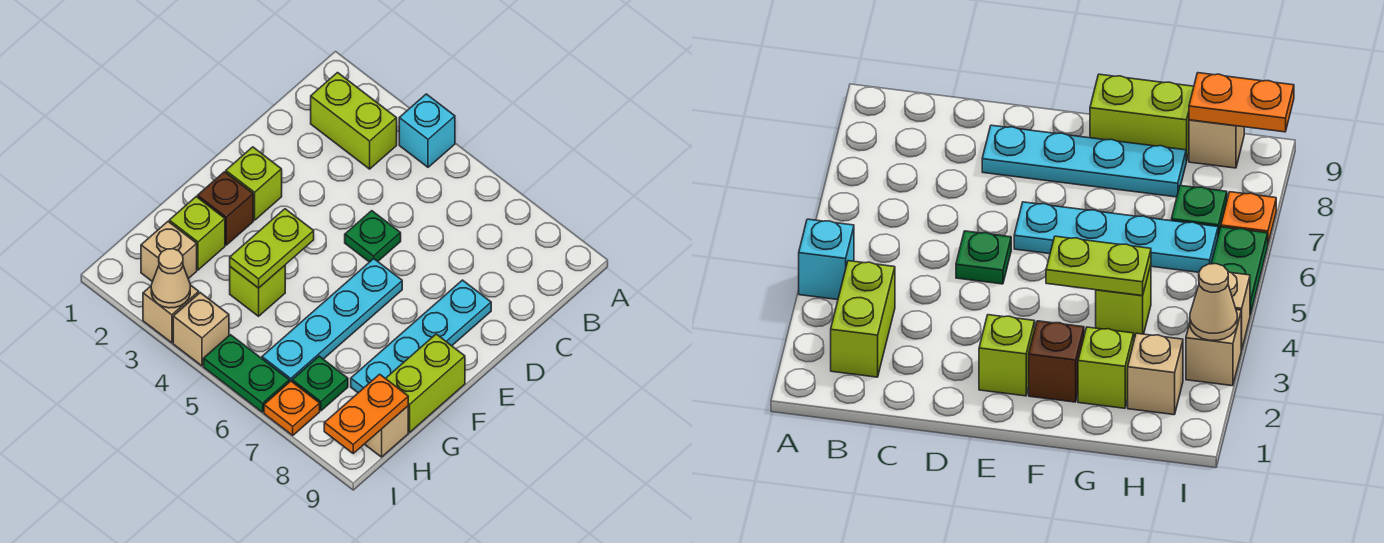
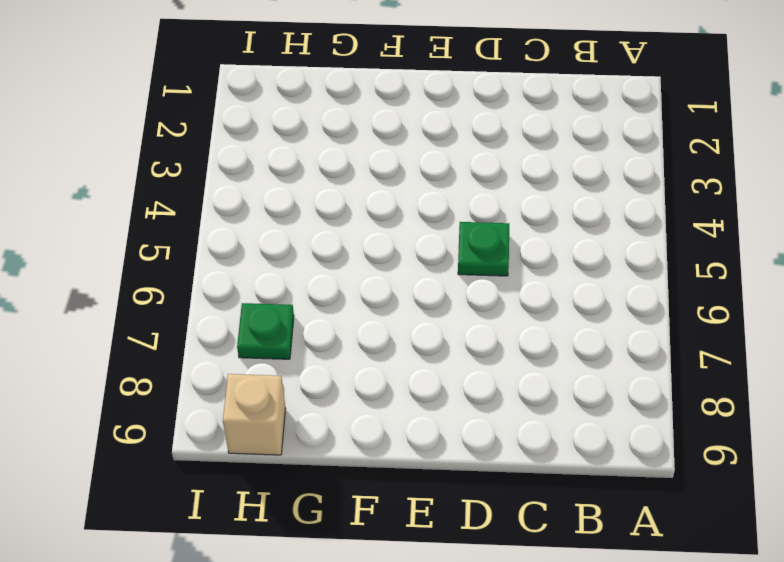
none -> cyan brick A4 level 1
none -> lime brick B2:B3 level 1
none -> cyan plate D8:G8 level 1

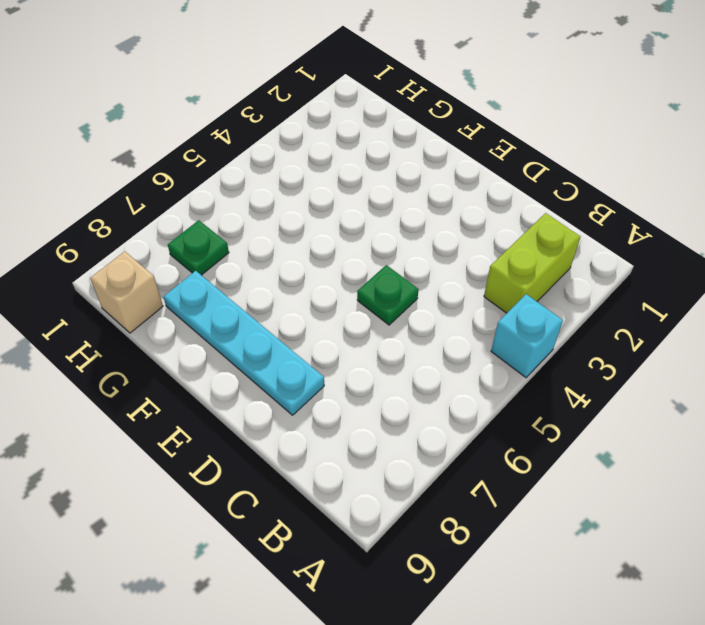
none -> lime brick E2 level 1
none -> cyan plate E6:H6 level 1
none -> brown brick F2 level 1

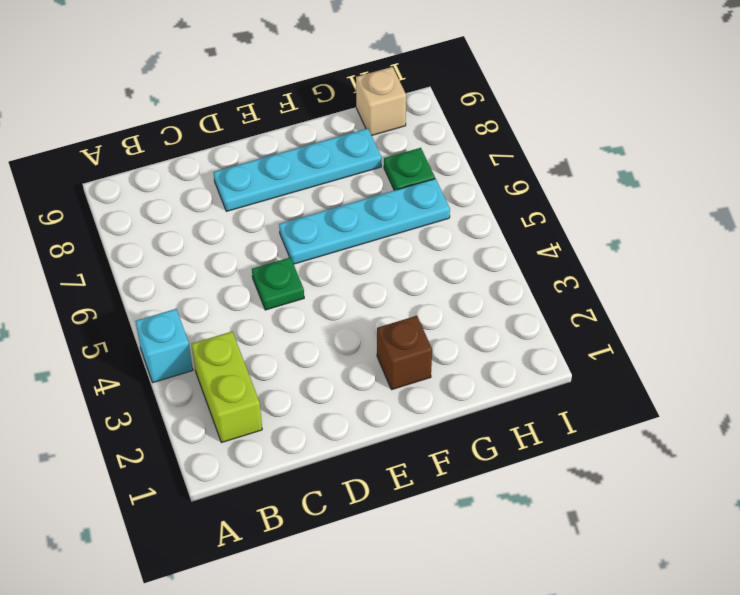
none -> lime brick E2 level 1
none -> lime brick F9:G9 level 1
none -> lime brick G2 level 1

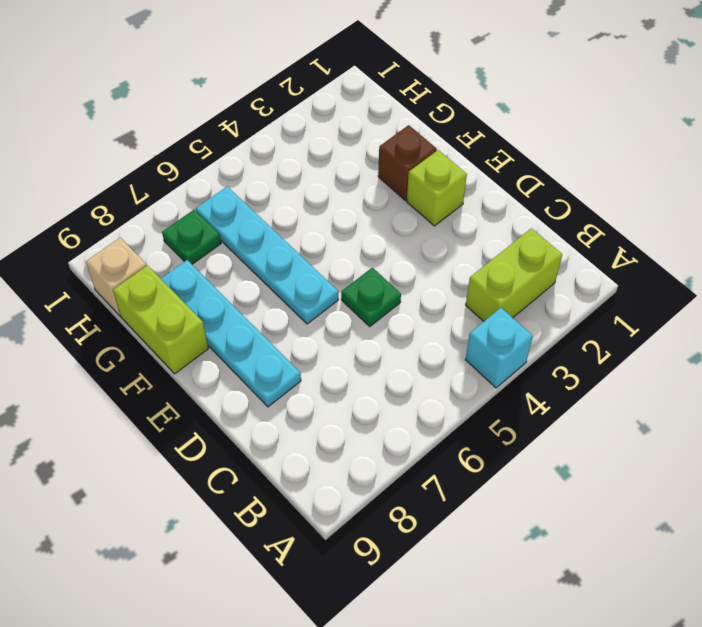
none -> lime brick G2 level 1
none -> lime brick G4 level 1
none -> tan brick H2 level 1

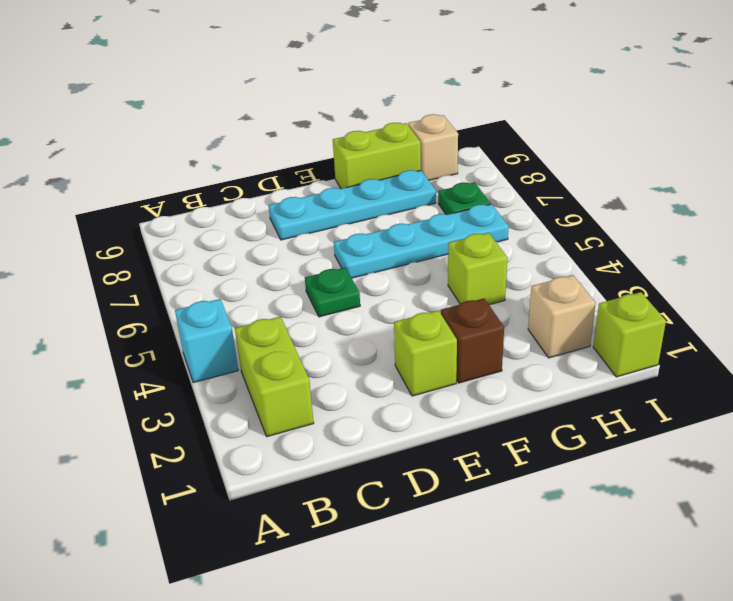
lime brick I1 level 1 -> lime brick G2 level 1
none -> tan brick I3 level 1
none -> tan brick I4 level 1
none -> green plate I5:I6 level 1

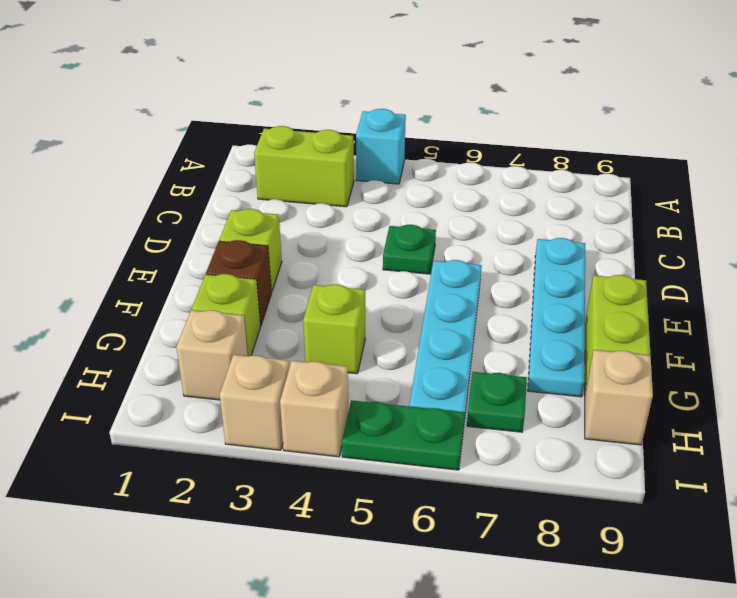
none -> orange plate I7 level 1
none -> lime plate F4:G4 level 2
none -> orange plate H9:I9 level 2

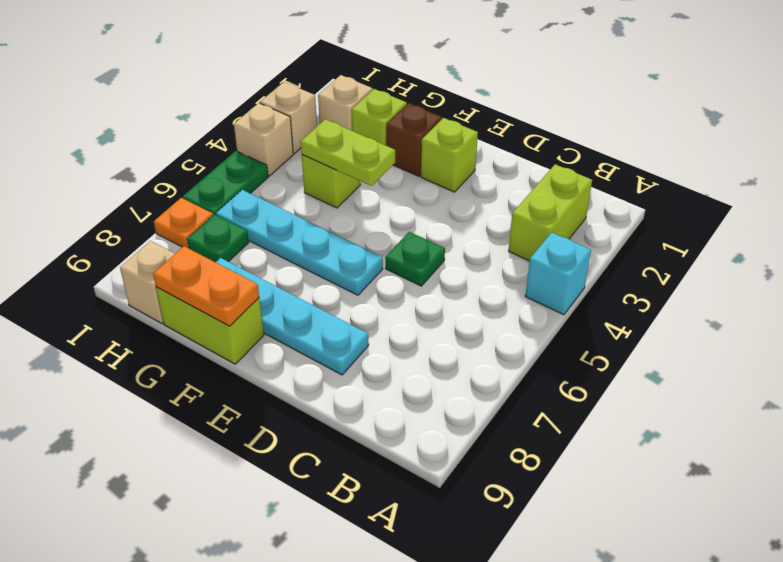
orange plate F9:G9 level 2 -> orange plate H9:I9 level 2
none -> tan cone I3 level 2

